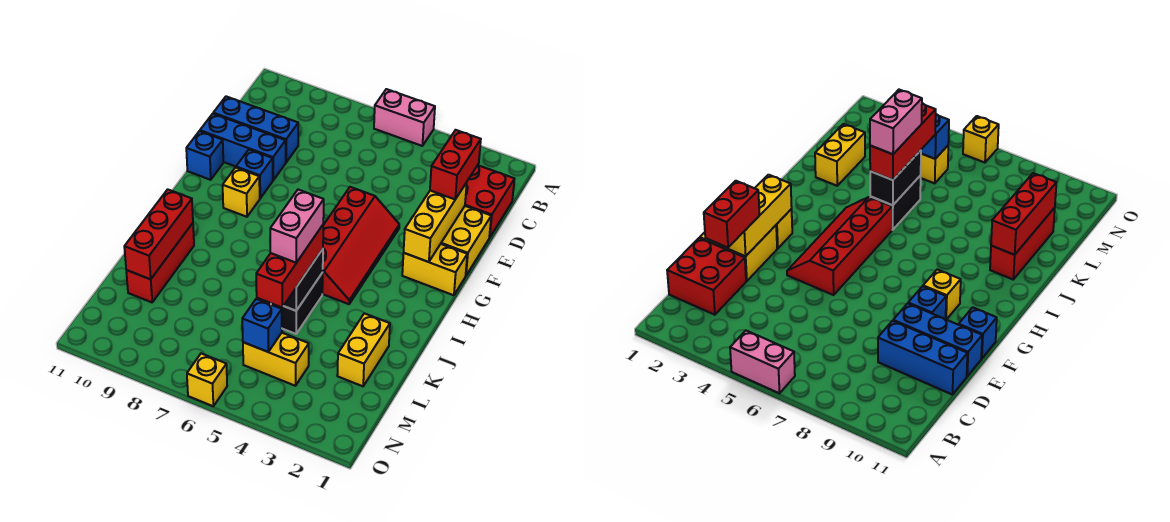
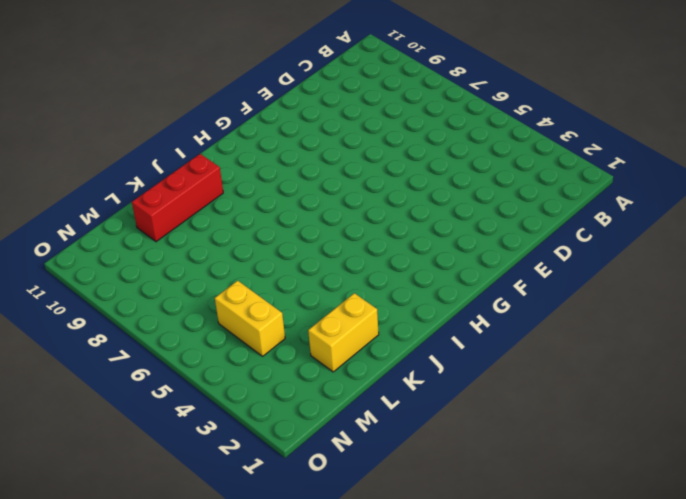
none -> pink brick A5:A6 level 1
none -> red brick C1:D2 level 1
none -> blue brick D9:D11 level 1

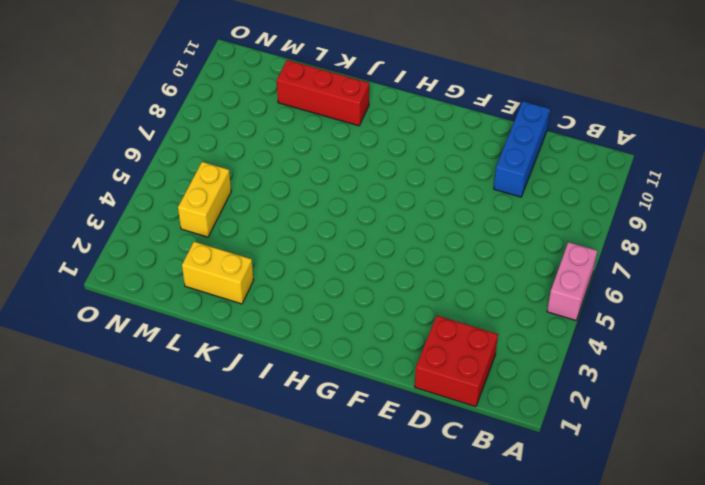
none -> yellow brick E1:F2 level 1
none -> blue brick E9:E11 level 1
none -> red slope F4:I5 level 1 top 5

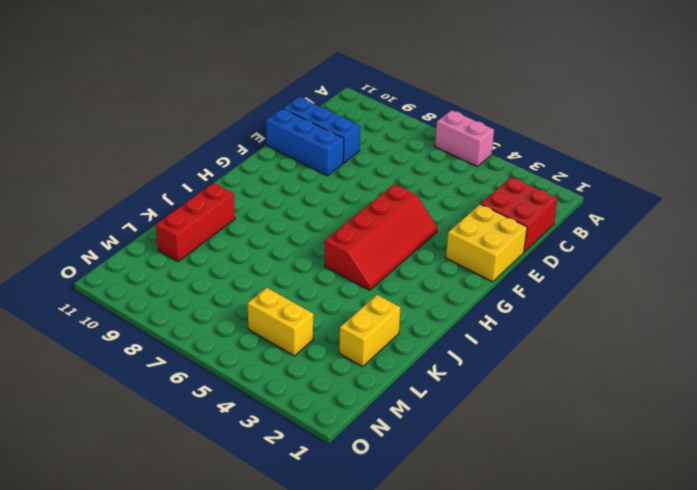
none -> blue brick F9 level 1
none -> blue brick F11 level 1
none -> yellow brick G1:G2 level 1

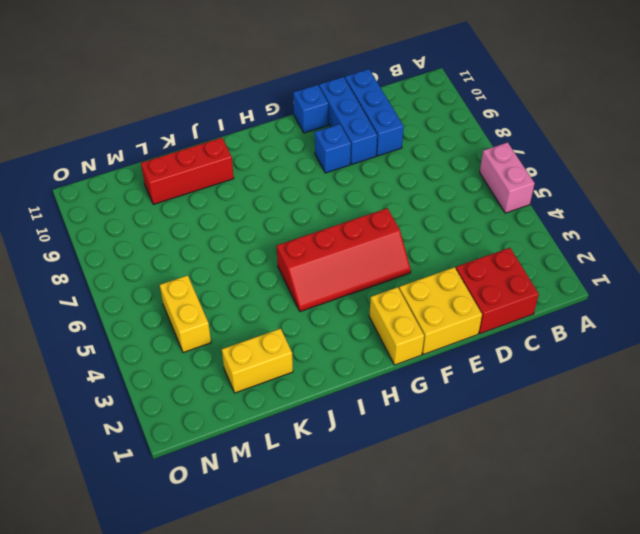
none -> yellow brick G9 level 1
none -> black brick J5:K5 level 1
none -> yellow brick O6 level 1

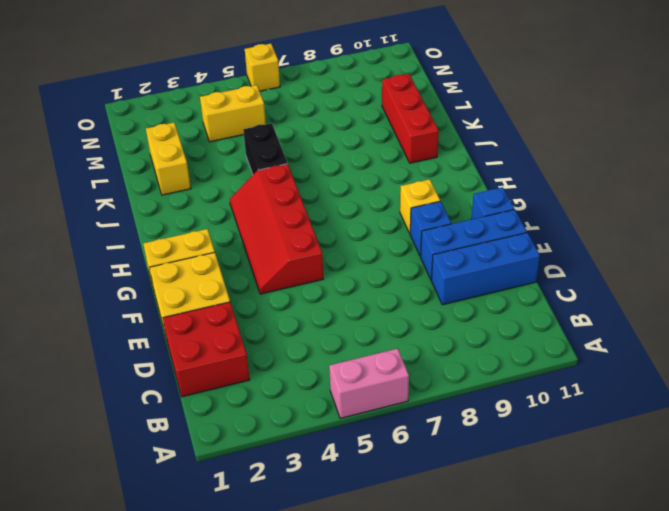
none -> yellow brick E2:G2 level 2
none -> black brick J5:K5 level 2
none -> red brick J10:L10 level 2

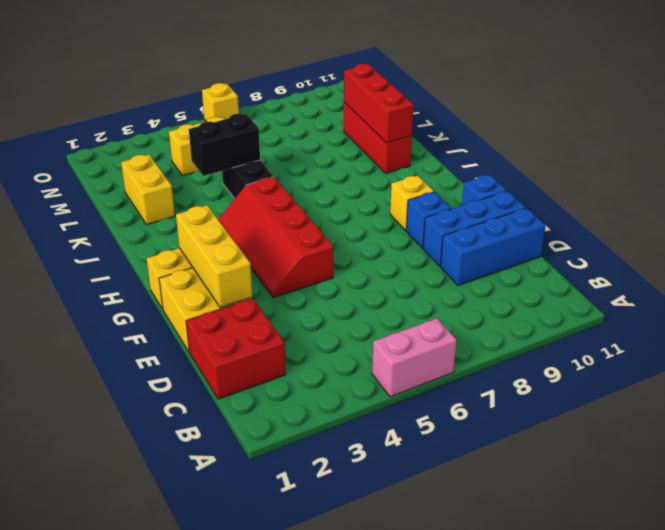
black brick K4:K5 level 2 -> black brick J5:K5 level 2
none -> blue brick M5 level 2
none -> red brick D2:E2 level 3
none -> red brick J5:L5 level 3

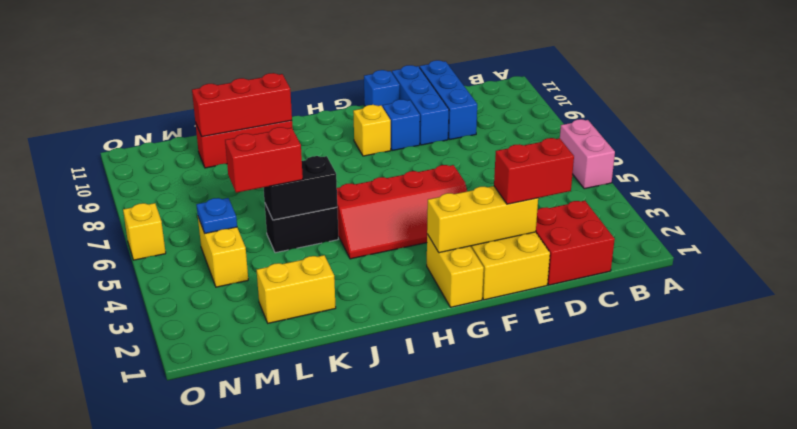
red brick K5:L5 level 3 -> red brick J5:L5 level 3
blue plate M5 level 2 -> blue brick M5 level 2
none -> pink brick J5:K5 level 4

